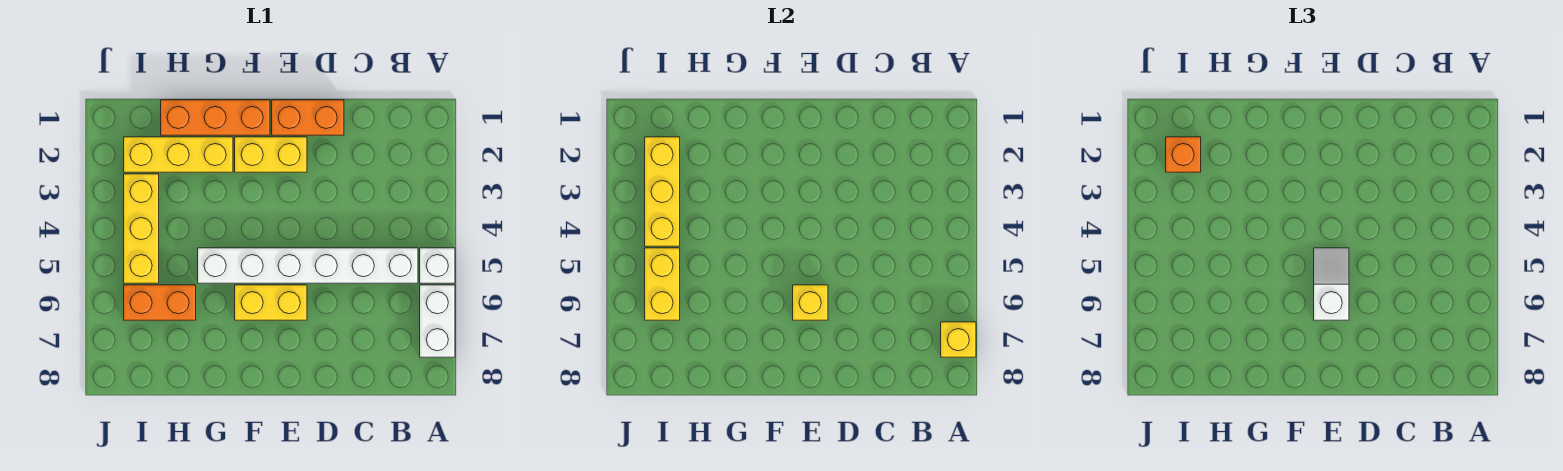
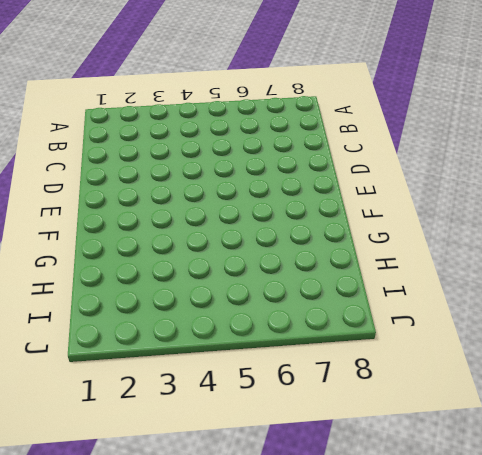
none -> white brick A5 level 1
none -> white brick A6:A7 level 1
none -> white brick B5:G5 level 1

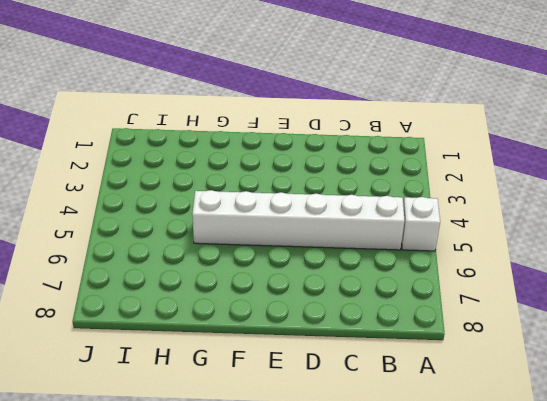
none -> white brick A6:A7 level 1
none -> orange brick D1:E1 level 1
none -> yellow brick E2:F2 level 1

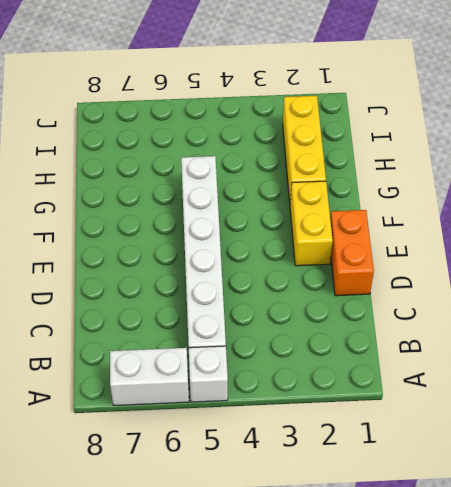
none -> yellow brick E6:F6 level 1
none -> orange brick F1:H1 level 1
none -> orange brick H6:I6 level 1

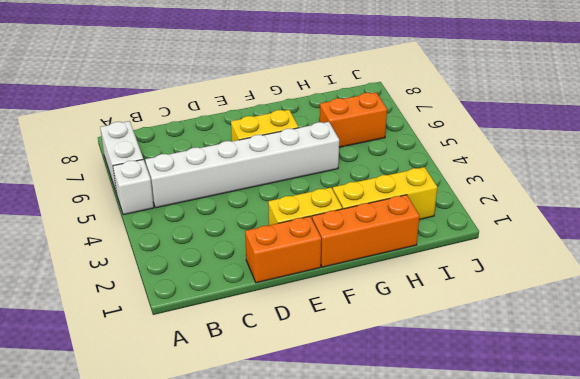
none -> yellow brick I3:I5 level 1
none -> yellow brick A7 level 2
none -> yellow brick E6 level 2

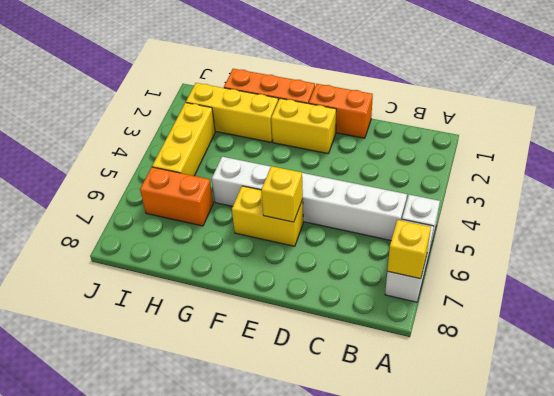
none -> yellow brick I2:I4 level 2
none -> yellow brick I5:I6 level 2
none -> white slope E5:E6 level 3 top 6

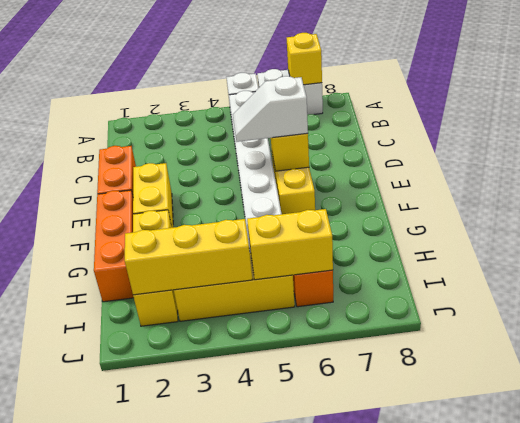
none -> orange brick I2 level 3

